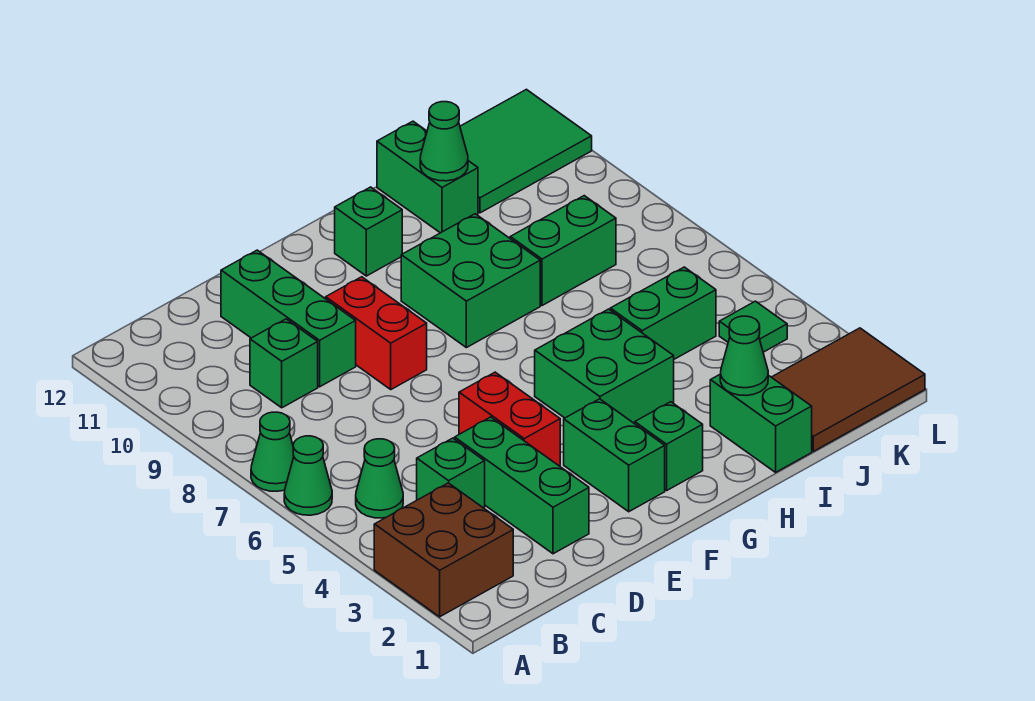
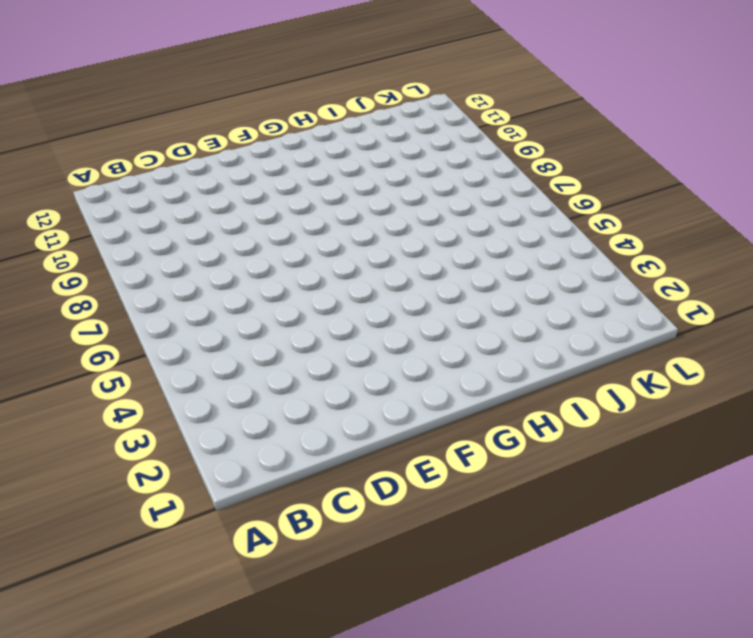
none -> brown brick A2:B3 level 1
none -> green cone A6 level 1
none -> green cone A7 level 1

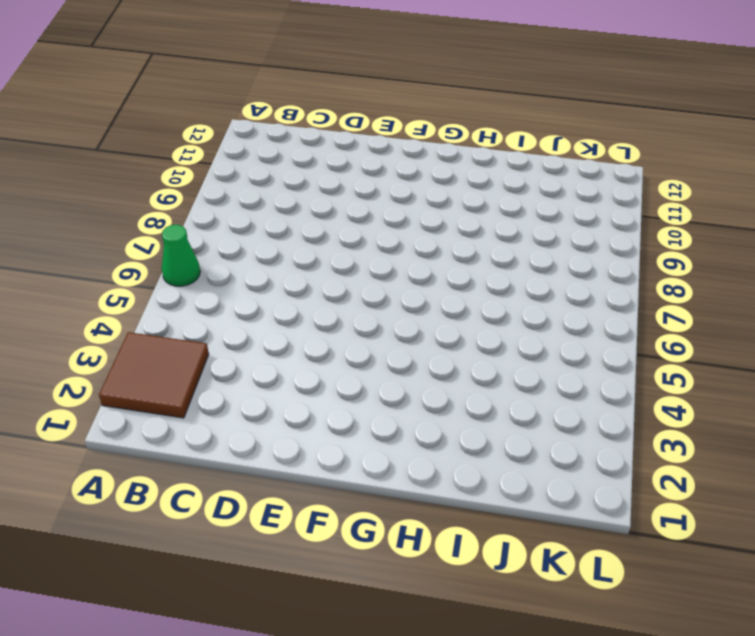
brown tile A2:B3 level 1 -> brown brick A2:B3 level 1
none -> green cone A7 level 1
none -> green cone B5 level 1
none -> green brick C4 level 1

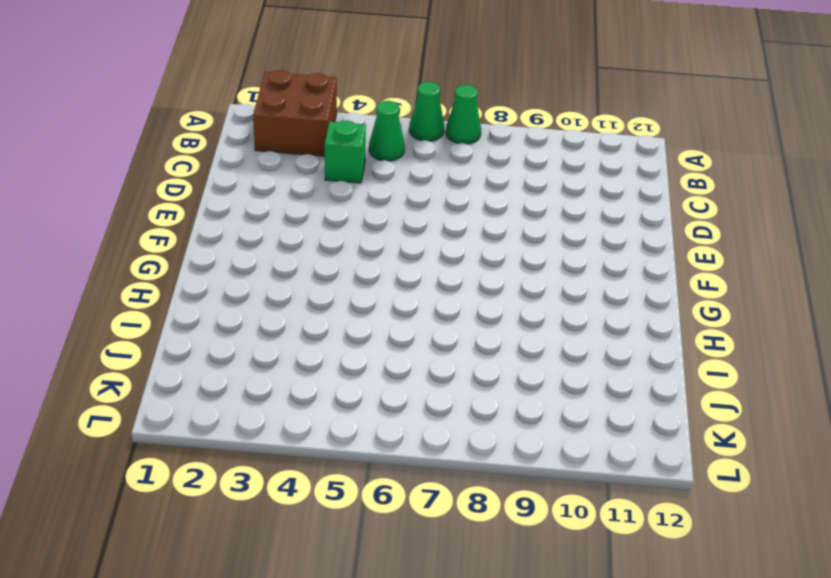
none -> green brick C9 level 1
none -> green brick D2:D4 level 1
none -> green brick D9:D11 level 1

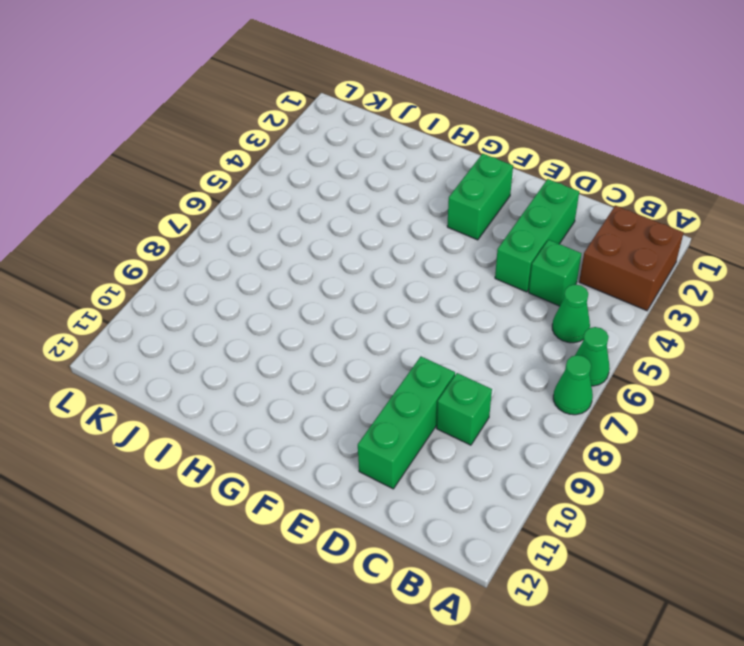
none -> red brick E4:E5 level 1
none -> red brick E8:E9 level 1
none -> green brick G2 level 1

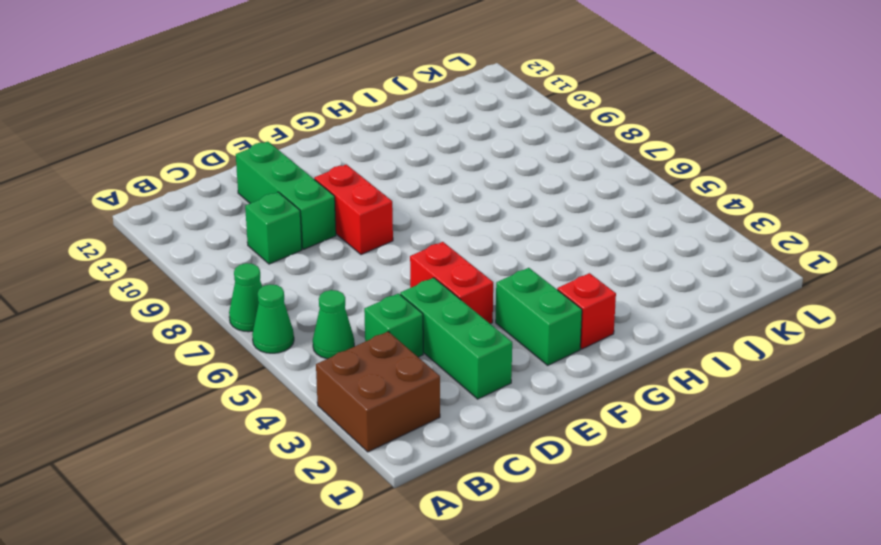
red brick G2 level 1 -> green brick G2 level 1
none -> green brick G4:H5 level 1
none -> green brick G8:H9 level 1
none -> green brick G11 level 1

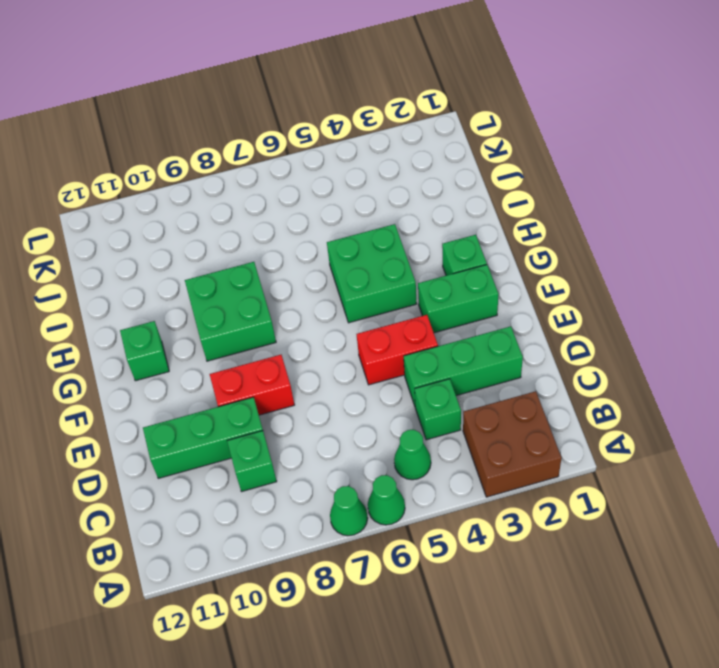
none -> green brick I1:I2 level 1
none -> green brick I5:J5 level 1
none -> green brick I8:J8 level 1

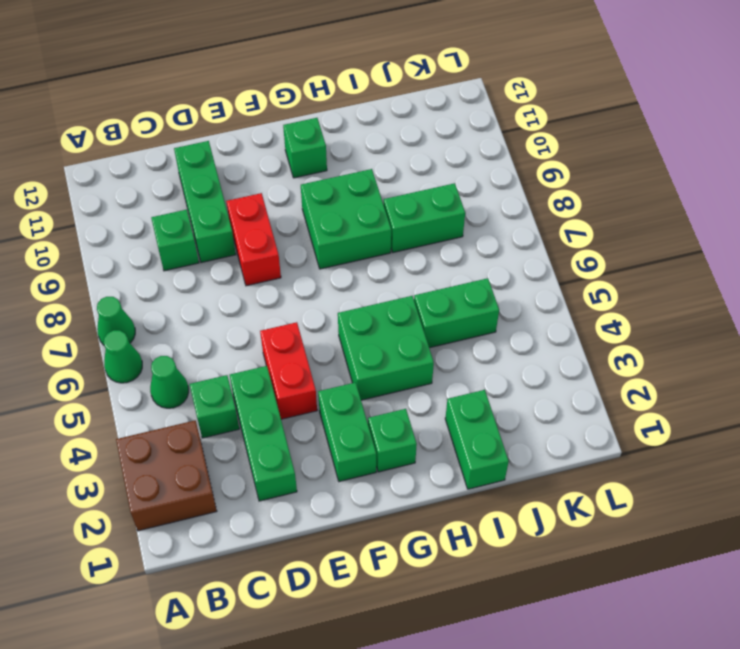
none -> green brick I11:I12 level 1
none -> brown tile J1:L2 level 1
none -> green tile J11:L12 level 1

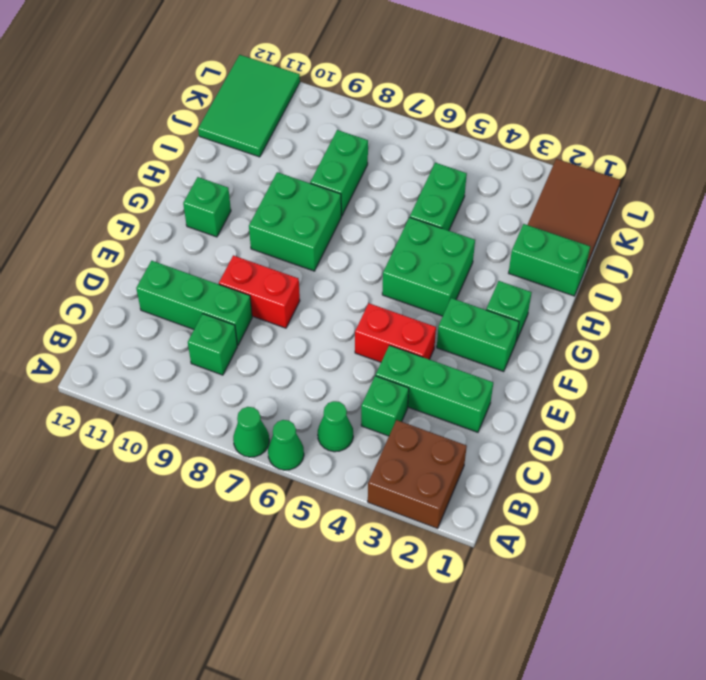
none -> green brick I11:I12 level 1
none -> green tile K4 level 1
none -> green cone I2 level 2

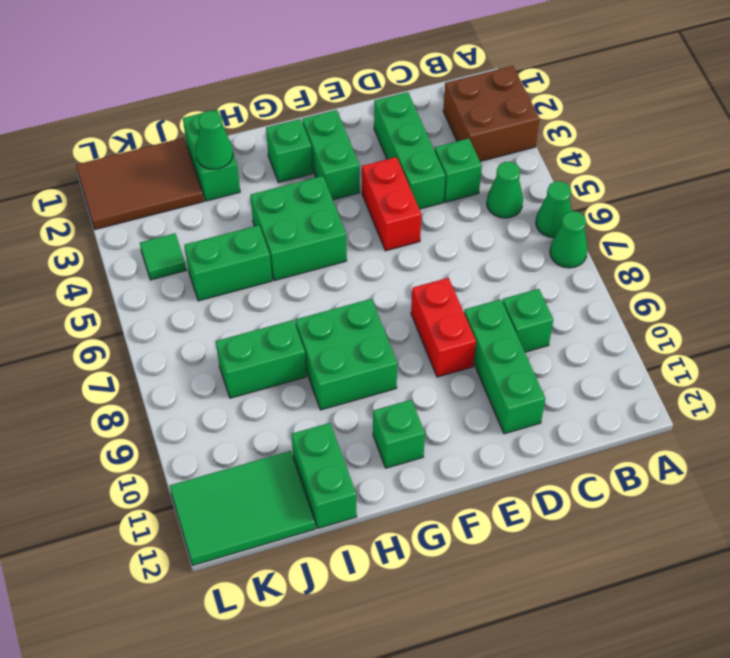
none -> green cone I11 level 2

